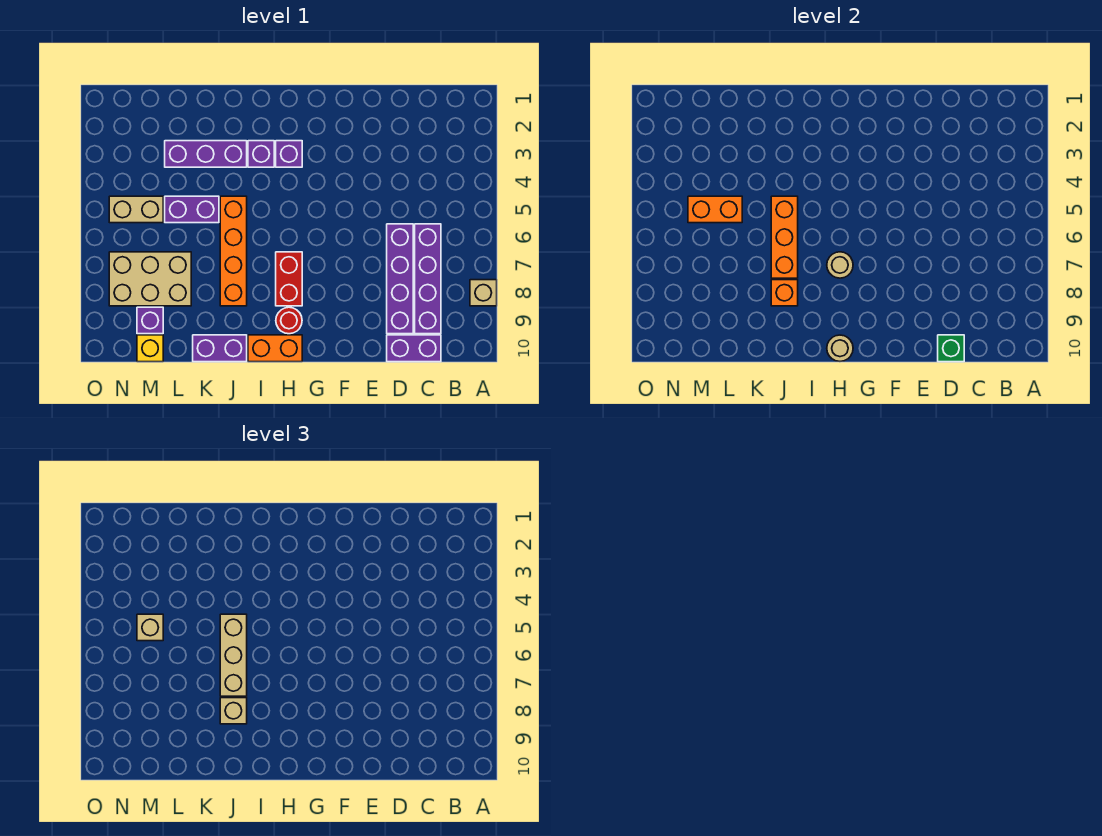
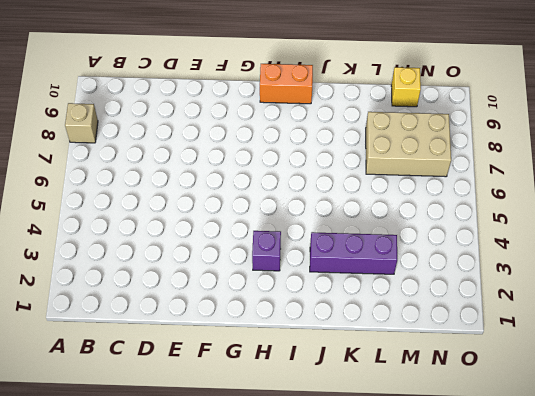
none -> purple brick C6:C9 level 1
none -> purple brick C10:D10 level 1
none -> purple brick D6:D9 level 1

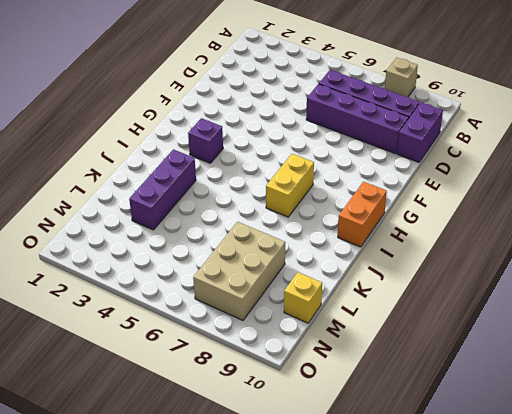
yellow brick H7:I7 level 1 -> red brick H7:H8 level 1
none -> red round brick H9 level 1
none -> purple brick I3 level 1
none -> orange brick J5:J8 level 1

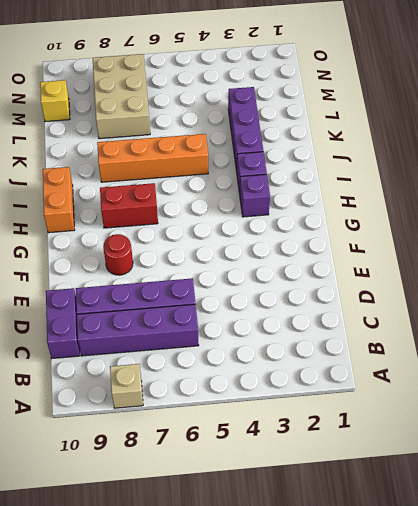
red round brick F8 level 1 -> red round brick H9 level 1
none -> purple brick J10:K10 level 1
none -> purple brick K5:L5 level 1
none -> tan brick M5:N5 level 1

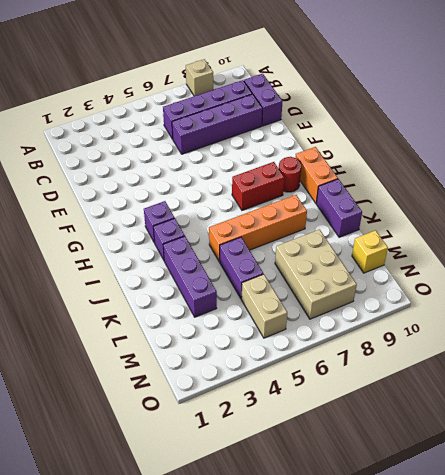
none -> purple brick M9 level 1
none -> green brick D10 level 2
none -> tan round brick H7 level 2

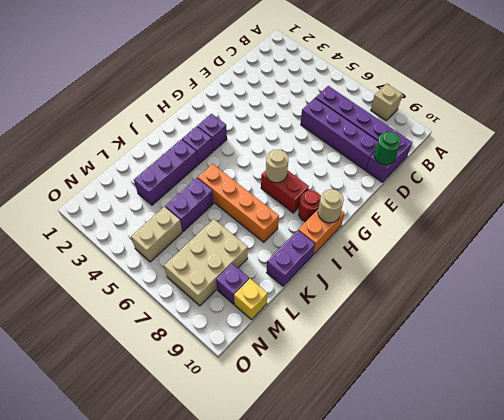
green round brick D10 level 2 -> green brick D10 level 2
none -> orange brick J5:J7 level 2
none -> orange brick J8 level 2
none -> orange brick L5:M5 level 2

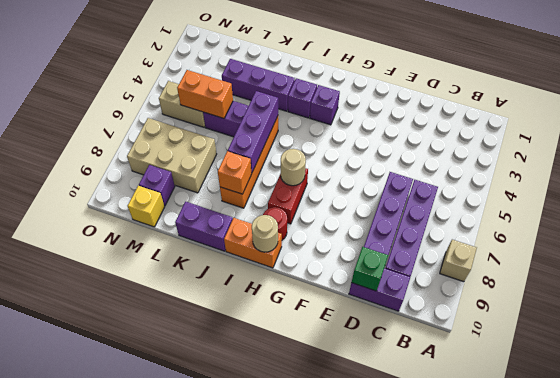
purple brick J5:J7 level 2 -> orange brick J5:J7 level 2
none -> tan brick J5:J7 level 3
none -> tan brick J8 level 3
none -> tan brick M5 level 3

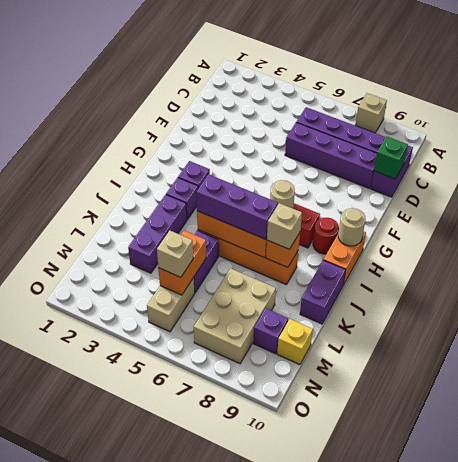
purple brick J5:J7 level 3 -> tan brick J5:J7 level 3

